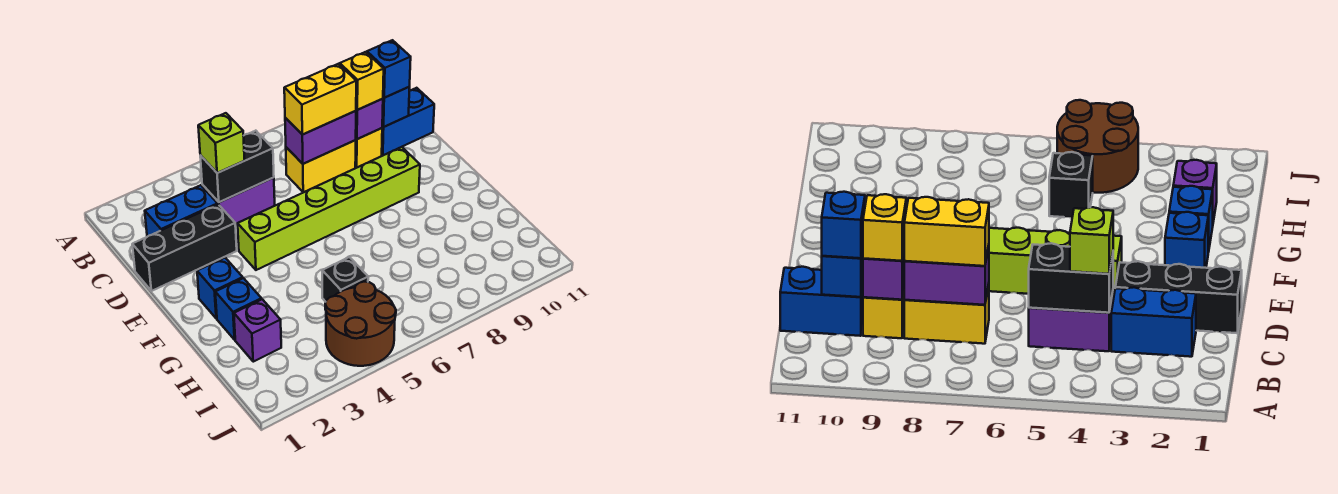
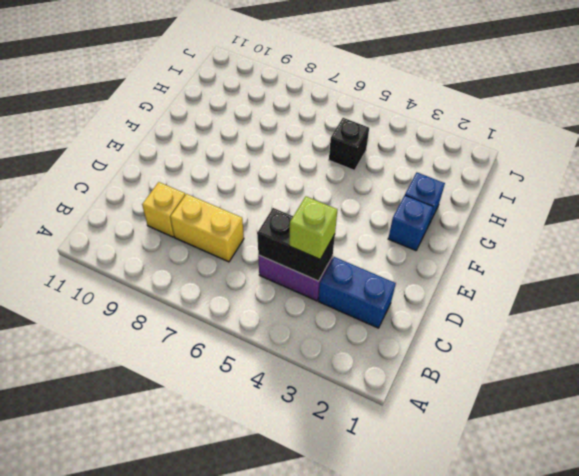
none -> blue brick C10:C11 level 1
none -> black brick D1:D3 level 1
none -> lime brick E4:E9 level 1

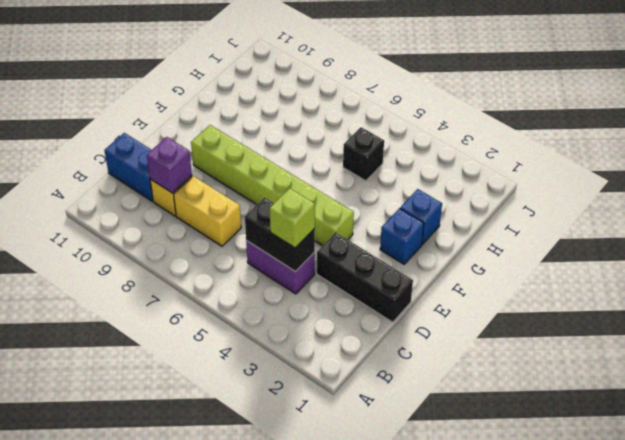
none -> blue brick C2:C3 level 1
none -> purple brick H2 level 1
none -> brown round brick I4:J5 level 1

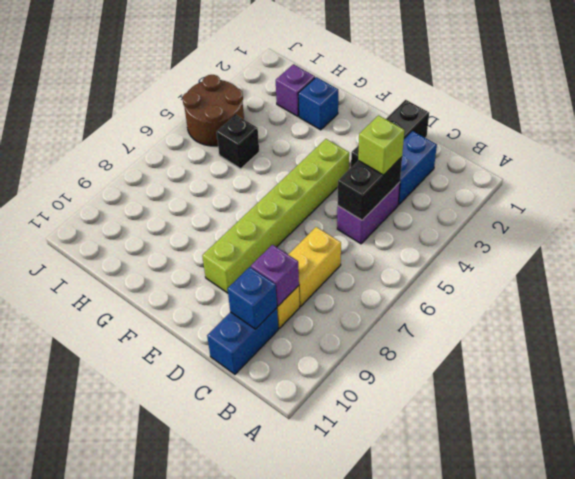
none -> blue brick F2 level 1
none -> purple brick C7:C8 level 2
none -> yellow brick C7:C8 level 3

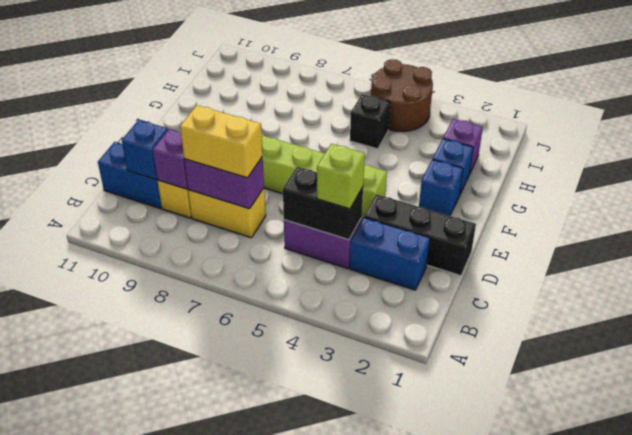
none -> yellow brick C9 level 3
none -> blue brick C10 level 3

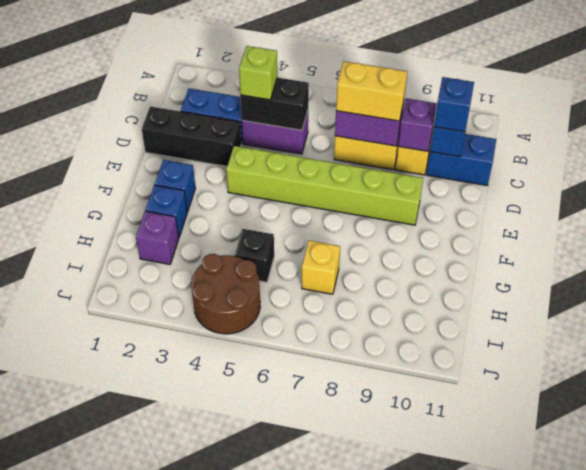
yellow brick H7 level 1 -> yellow brick C9 level 3

